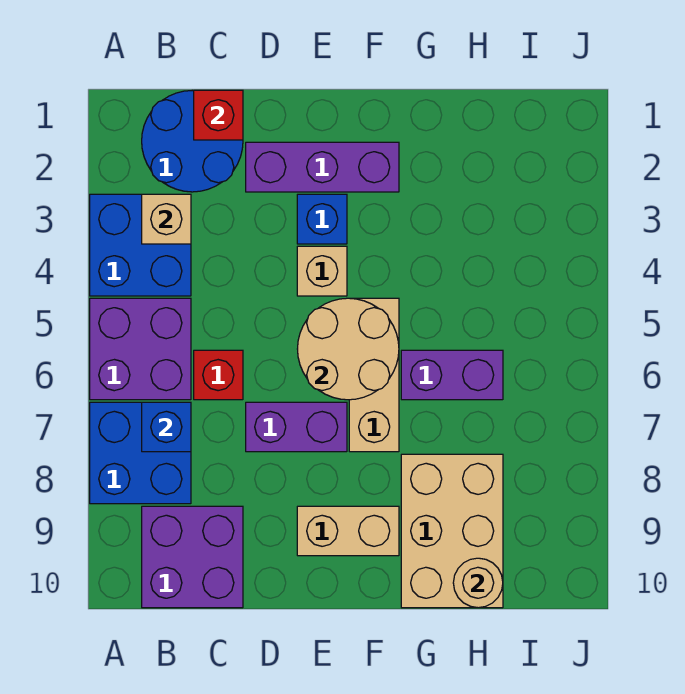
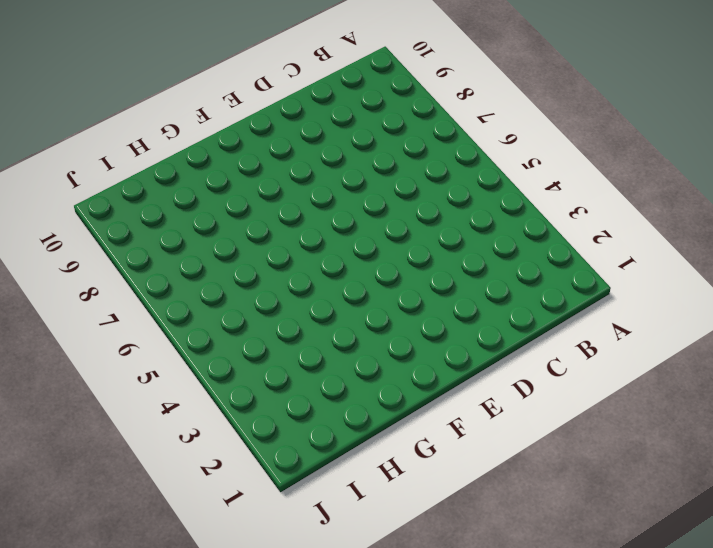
none -> blue brick A3:B4 level 1
none -> purple brick A5:B6 level 1
none -> blue brick A7:B8 level 1

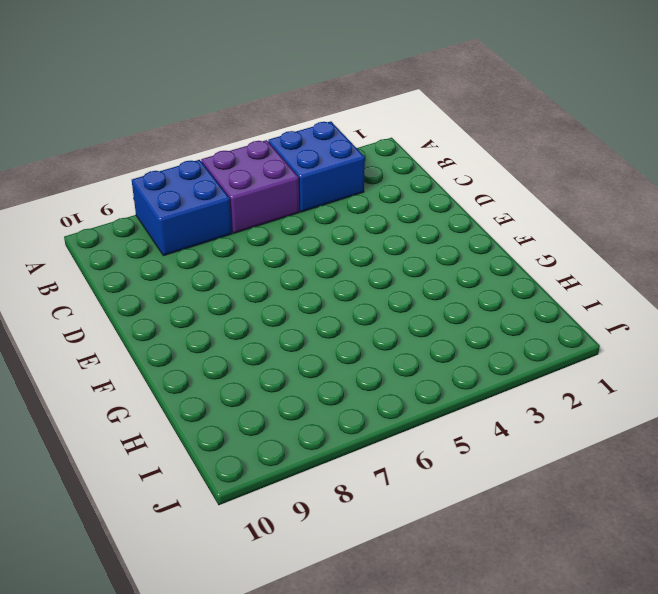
none -> blue round brick B1:C2 level 1
none -> purple brick B9:C10 level 1
none -> red brick C6 level 1

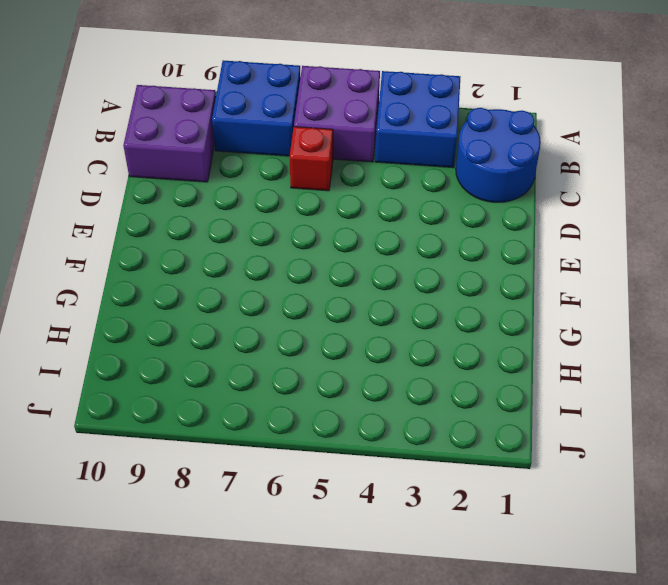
none -> purple brick D2:F2 level 1
none -> purple brick D7:E7 level 1
none -> blue brick E3 level 1

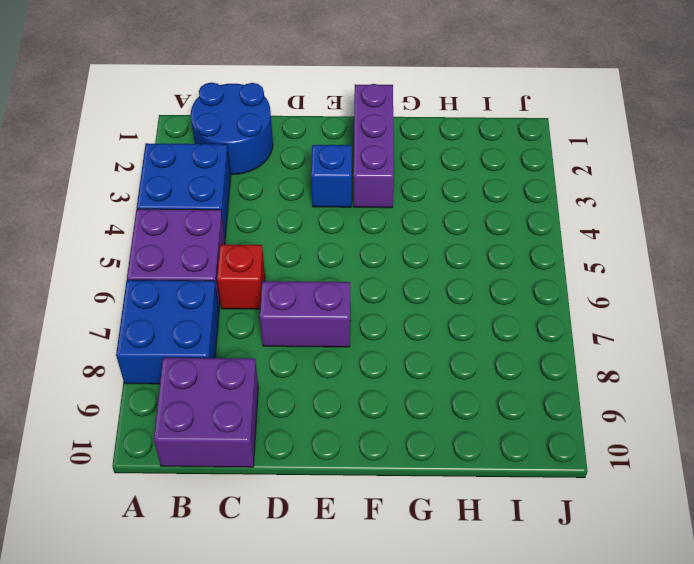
purple brick F1:F3 level 1 -> purple brick D2:F2 level 1
none -> tan brick E4 level 1
none -> tan brick E9:F9 level 1
none -> tan brick F5:F7 level 1

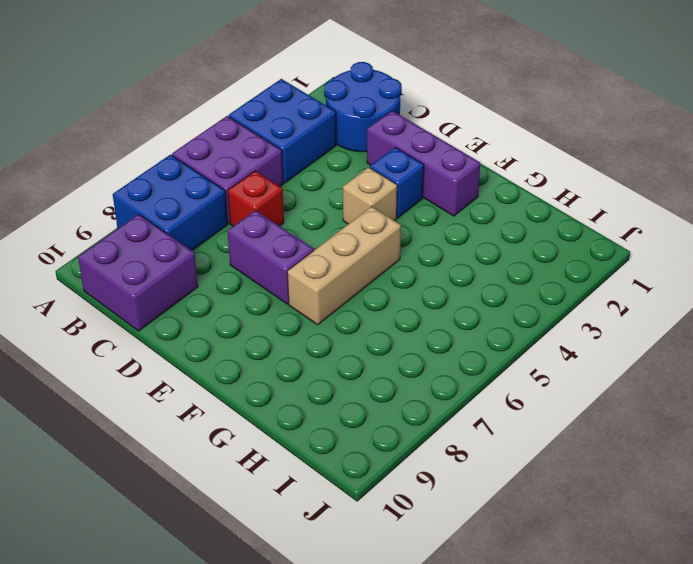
none -> tan brick E9:F9 level 1
none -> purple brick G6:H6 level 1
none -> tan brick G8:H10 level 1

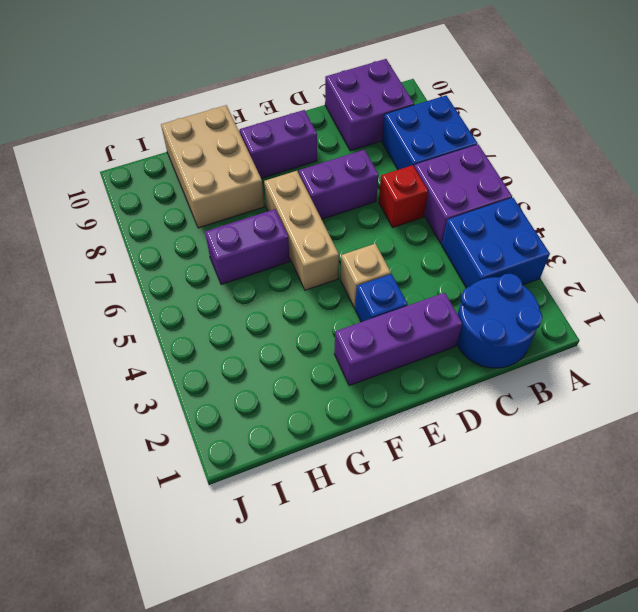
purple brick E9:F9 level 1 -> tan brick E9:F9 level 1
none -> tan brick B3 level 2
none -> blue brick B7 level 2
none -> red brick C1 level 2

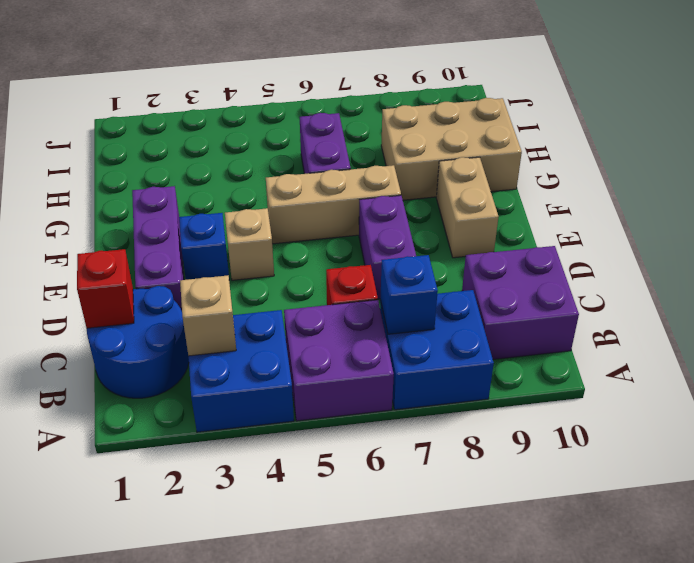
none -> tan round brick E5:F6 level 2
none -> tan round brick H10 level 2

